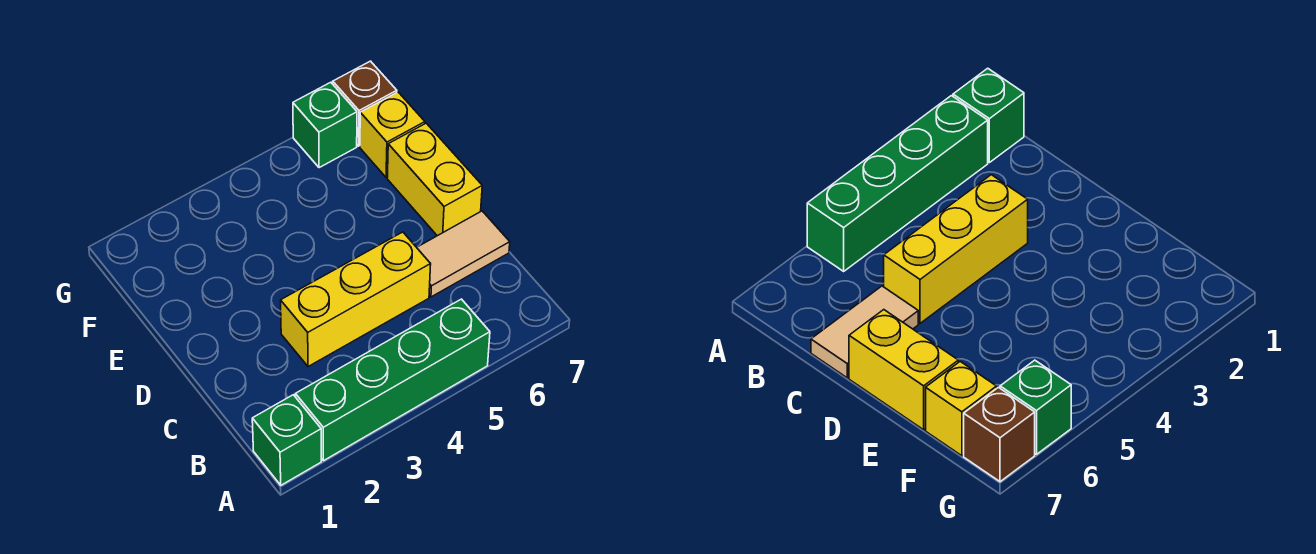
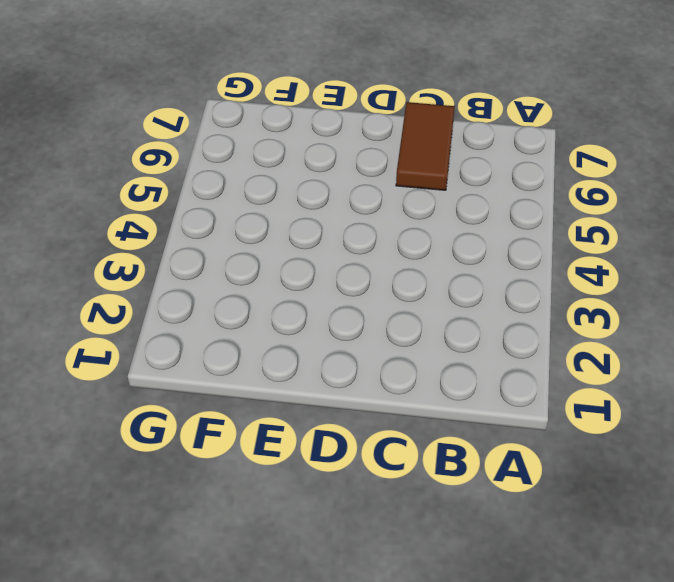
brown tile C6:C7 level 1 -> tan tile C6:C7 level 1
none -> green brick A1 level 1
none -> green brick A2:A5 level 1

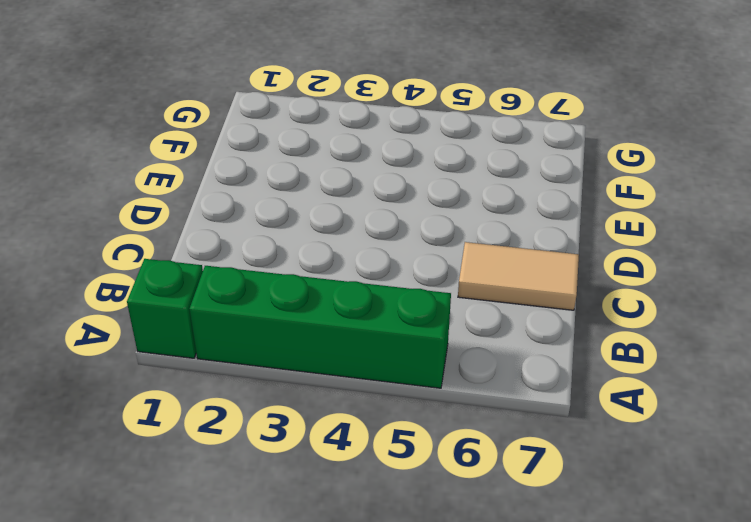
none -> yellow brick C3:C5 level 1
none -> yellow brick D7:E7 level 1

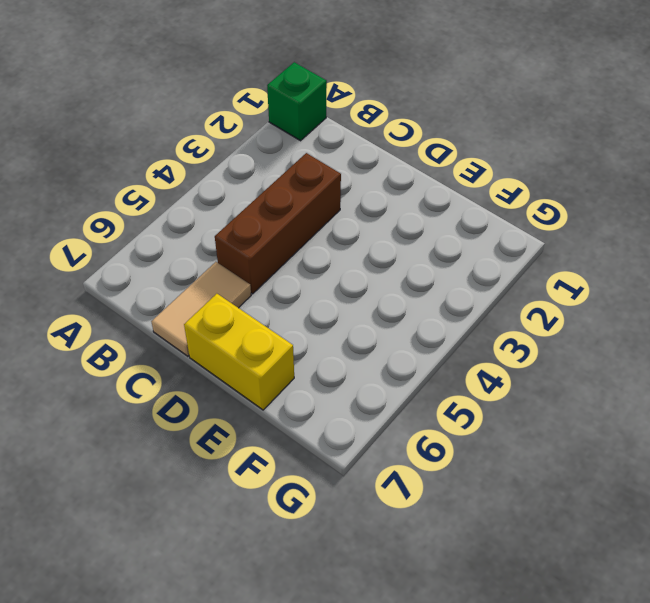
brown brick C3:C5 level 1 -> yellow brick C3:C5 level 1
none -> green brick A2:A5 level 1
none -> yellow brick F7 level 1

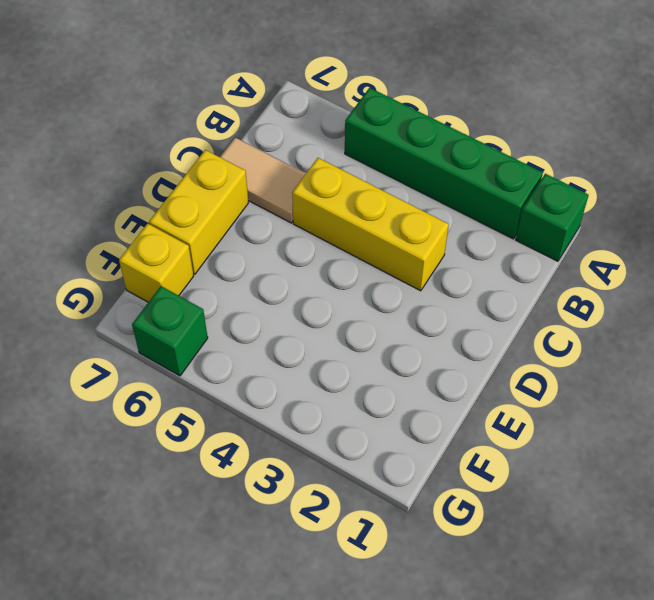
none -> brown brick G7 level 1

